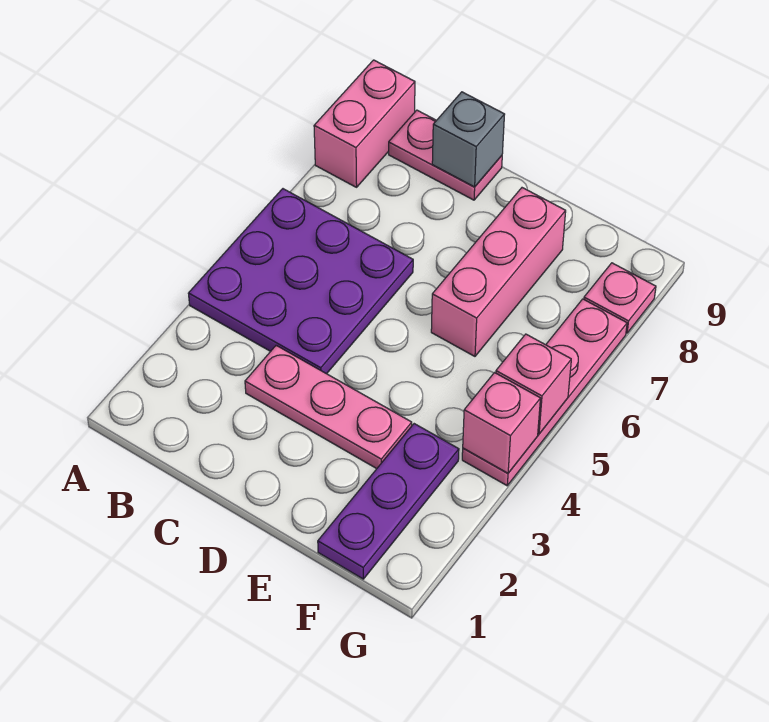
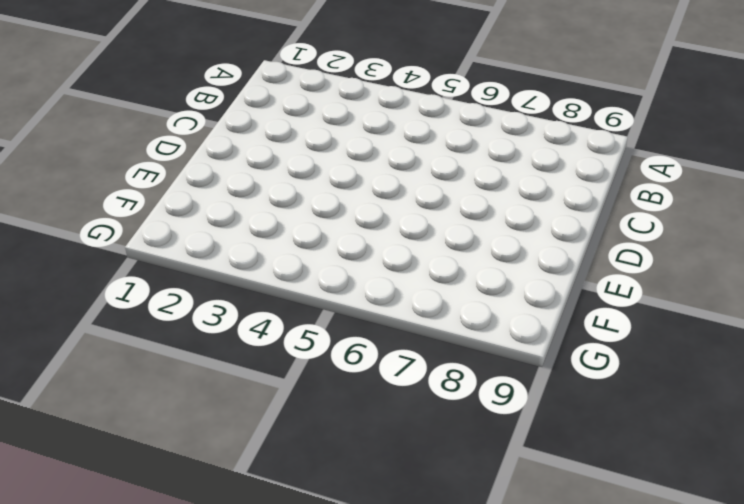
none -> purple plate A4:C6 level 1
none -> pink brick A8:A9 level 1

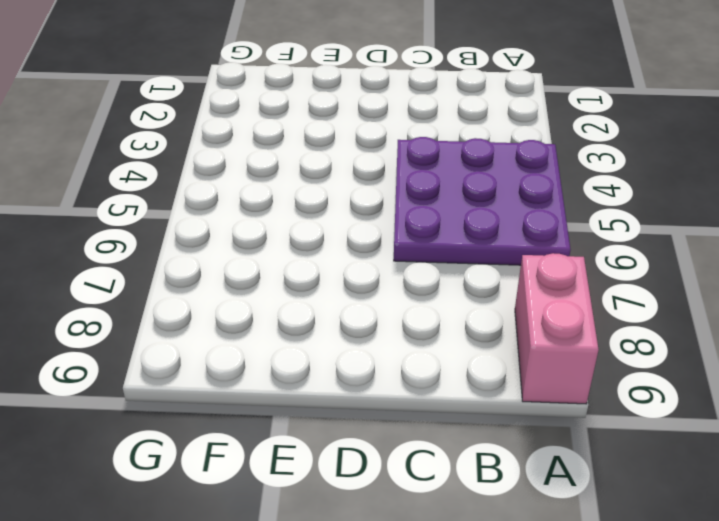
none -> pink plate B9:C9 level 1
none -> pink plate C3:E3 level 1

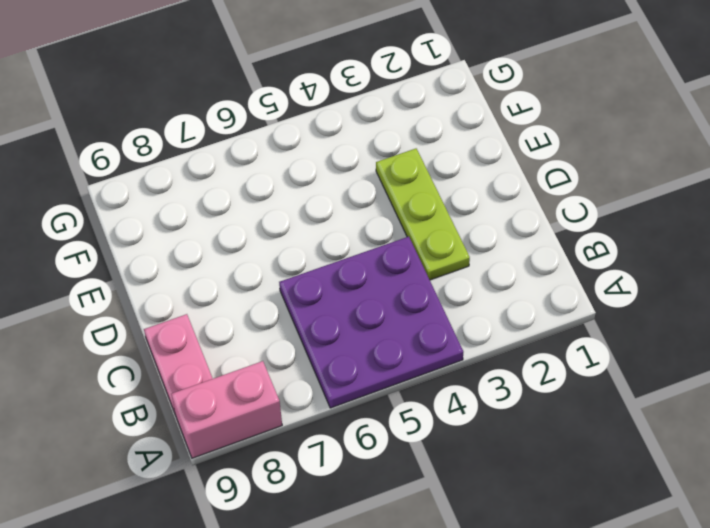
lime plate C3:E3 level 1 -> pink plate C3:E3 level 1
none -> pink brick E6:E8 level 1
none -> purple plate F1:F3 level 1

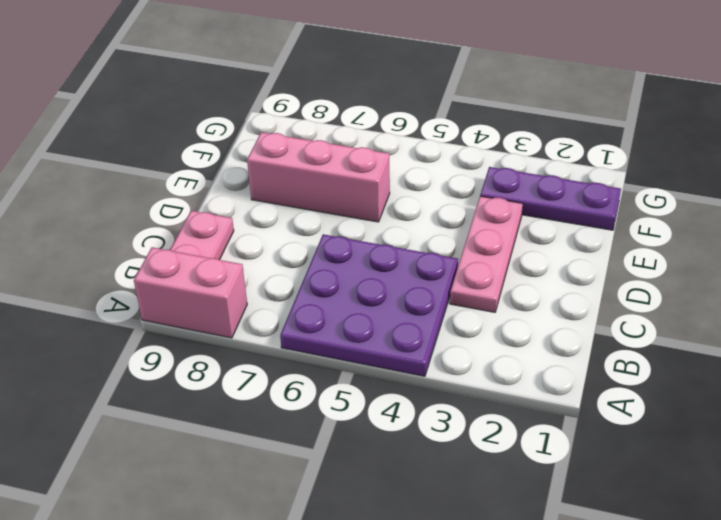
none -> pink plate G4:G7 level 1
none -> pink plate G8 level 1

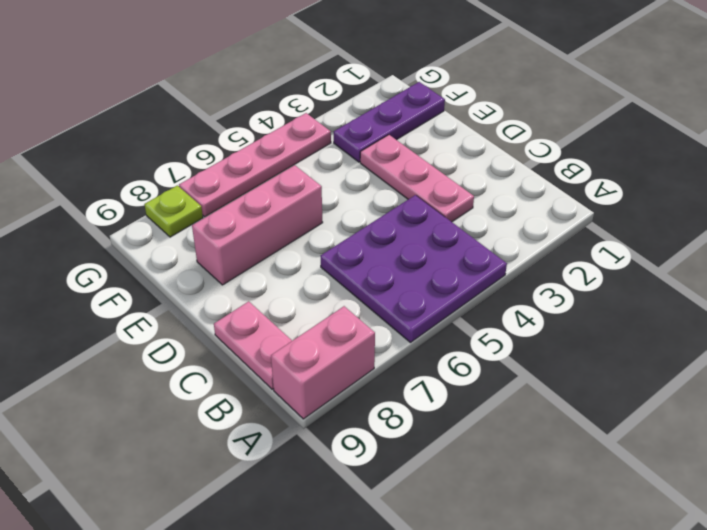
lime plate G8 level 1 -> pink plate G8 level 1
none -> grey brick C9 level 2
none -> pink brick G4 level 2

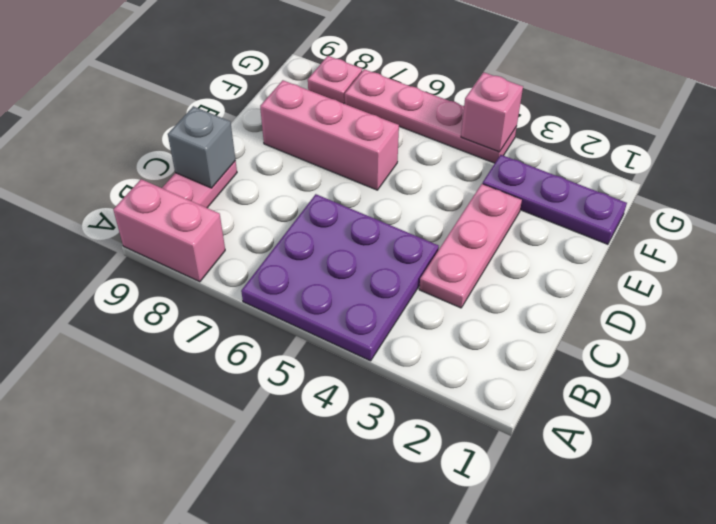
none -> pink brick G5 level 2

